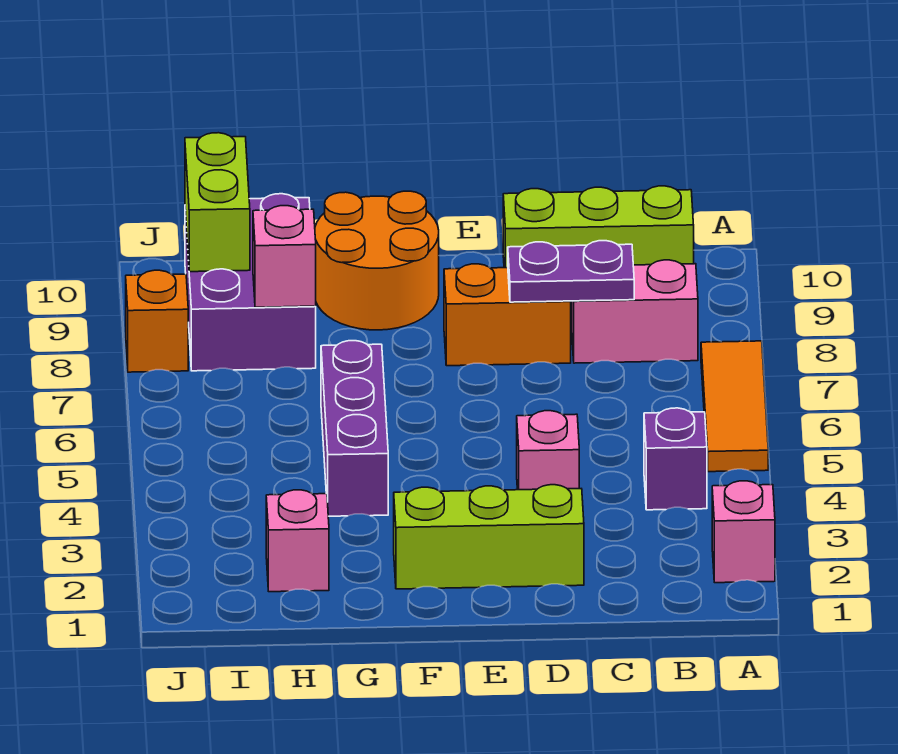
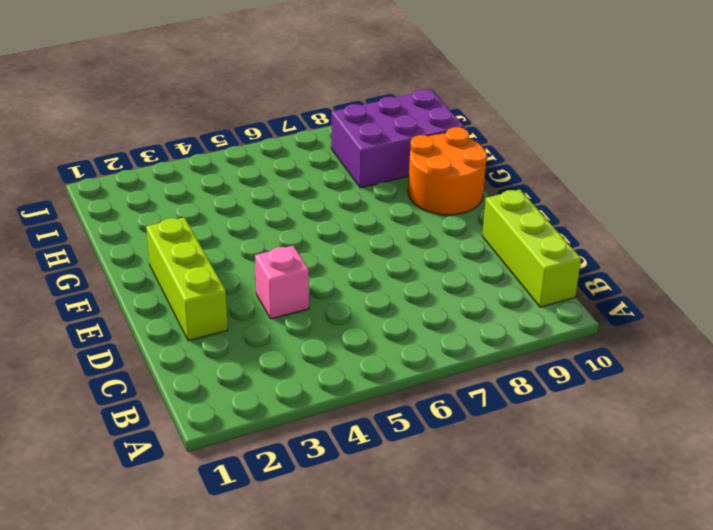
none -> pink brick A2 level 1
none -> orange tile A5:A7 level 1
none -> purple brick B4 level 1

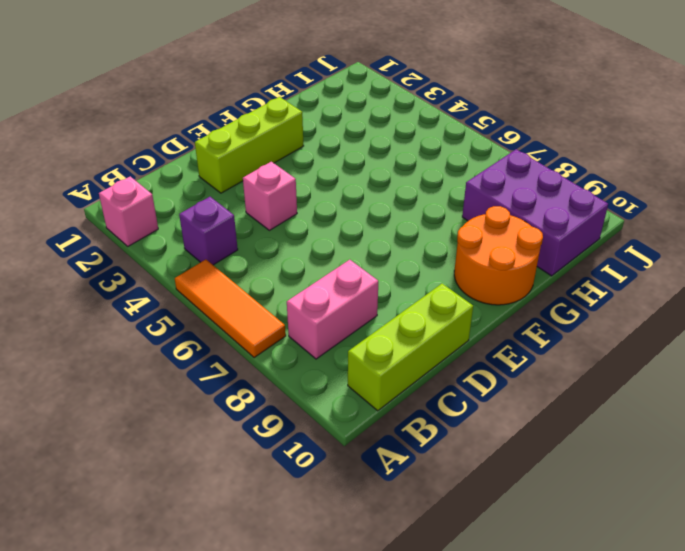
none -> orange brick D8:E8 level 1
none -> purple brick G4:G6 level 1
none -> pink brick H2 level 1

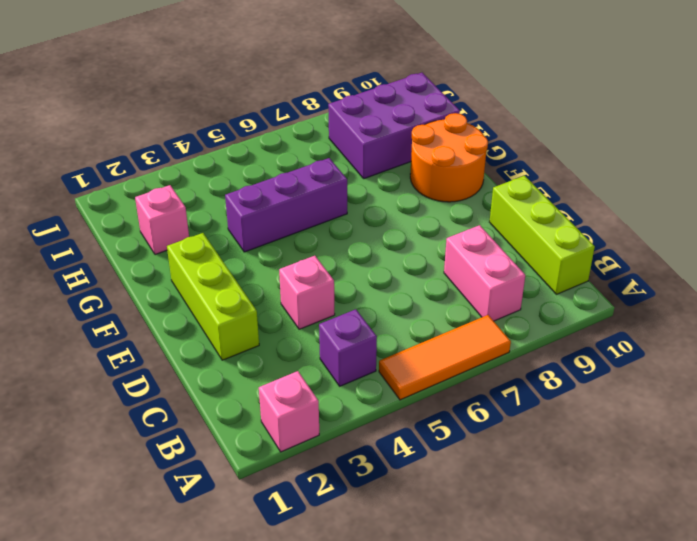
none -> orange brick D8:E8 level 1
none -> orange brick J8 level 1
none -> purple plate C8:D8 level 2

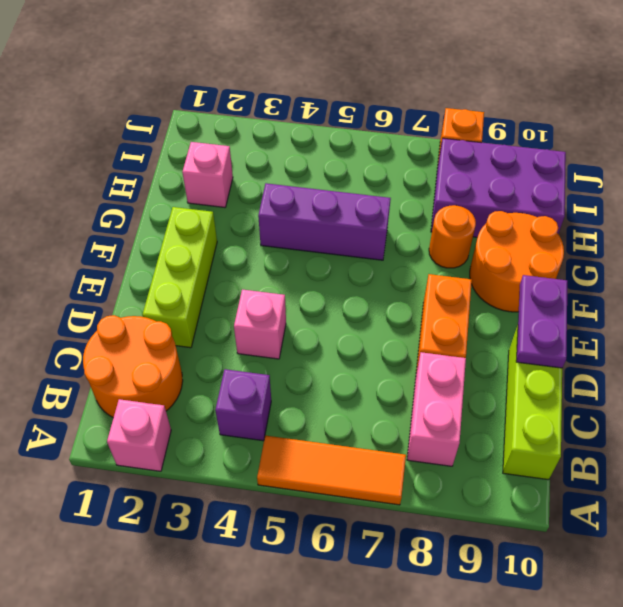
orange round brick B1:C2 level 1 -> none
purple plate D10:E10 level 2 -> purple plate C8:D8 level 2
orange round brick G8 level 1 -> none
none -> pink brick H8 level 2
none -> lime brick I9:I10 level 2

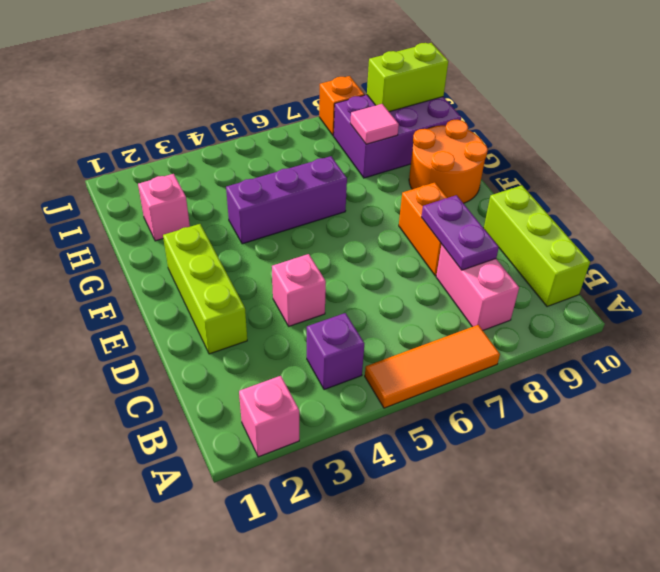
pink tile H8 level 2 -> pink brick H8 level 2

